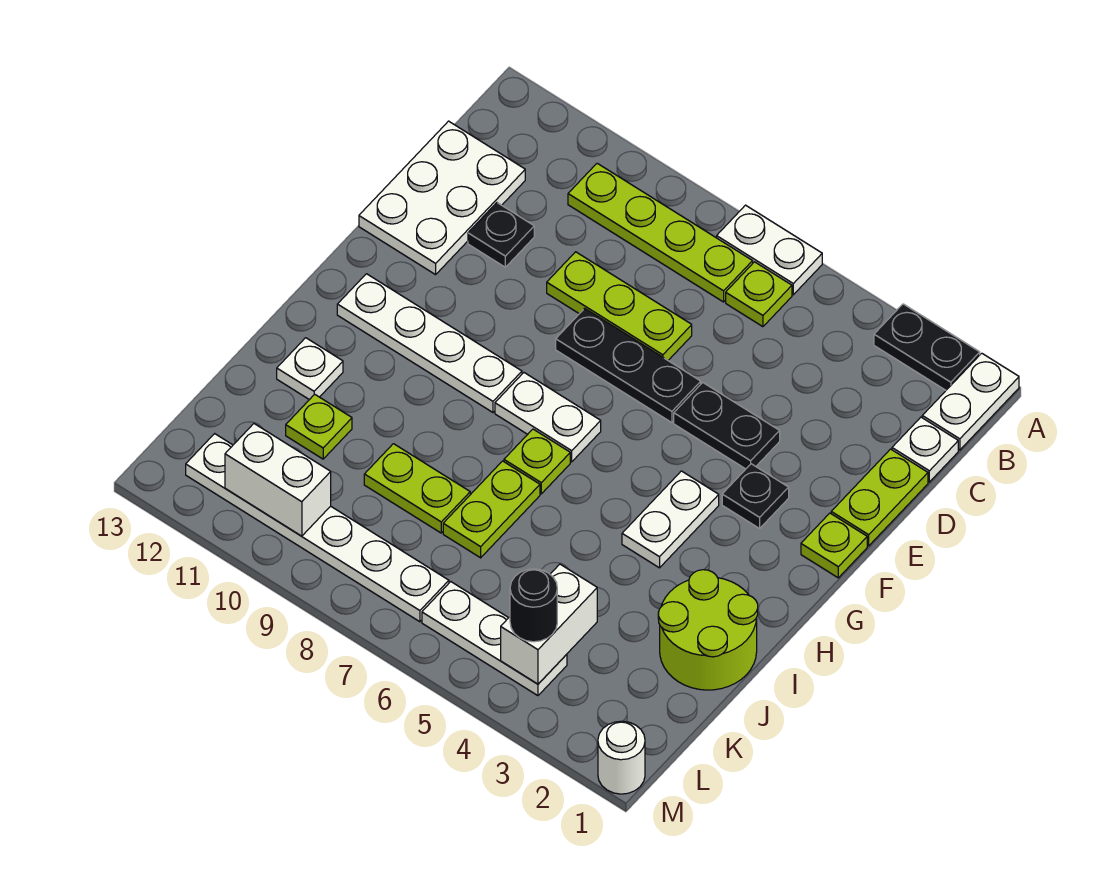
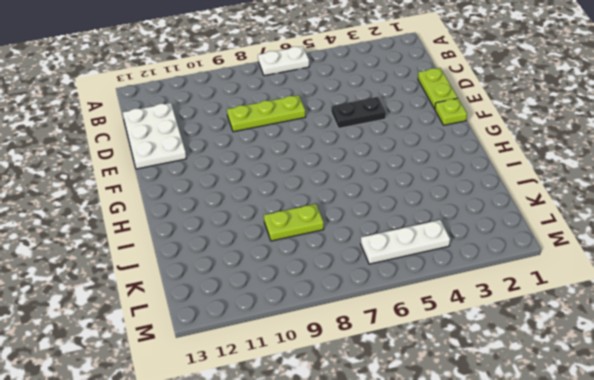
none -> white plate A1:B1 level 1
none -> black plate A2:A3 level 1
none -> lime plate B6 level 1

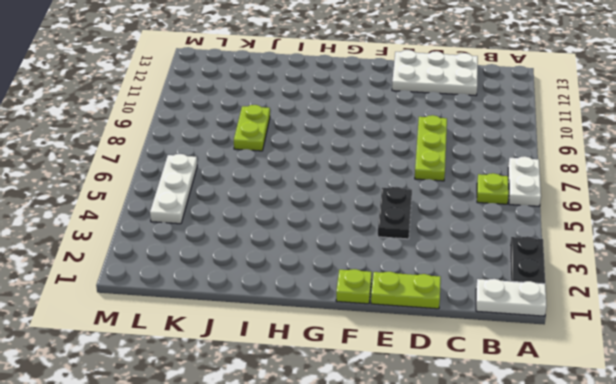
none -> lime plate B7:B10 level 1
none -> white plate C1 level 1
none -> black plate D11 level 1

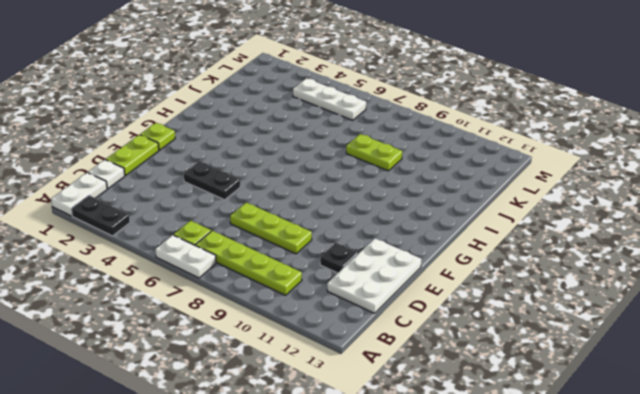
none -> black plate E6:E8 level 1
none -> black plate F3 level 1
none -> white plate G4:H4 level 1

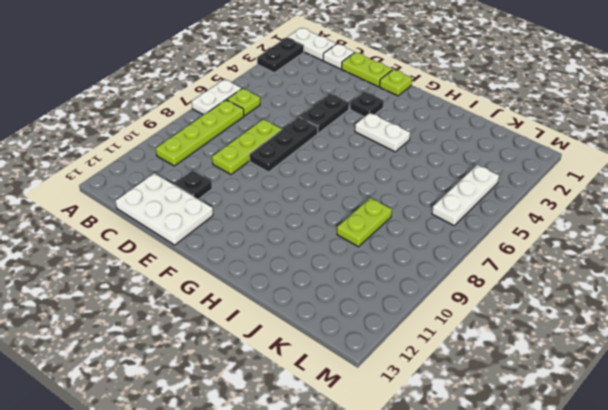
none -> white plate G7:G8 level 1
none -> white plate G9:G12 level 1
none -> lime plate H7 level 1

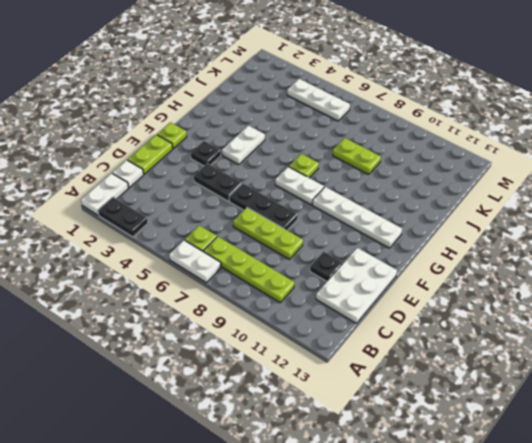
none -> lime round brick I1:J2 level 1
none -> lime plate I7:J7 level 1
none -> white plate I12 level 1

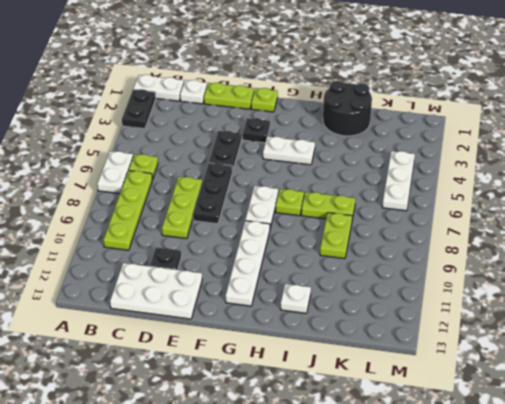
black round brick I1:J2 level 1 -> lime round brick I1:J2 level 1
none -> lime plate J11 level 1
none -> white plate L7:L12 level 1
none -> white round brick M1 level 1

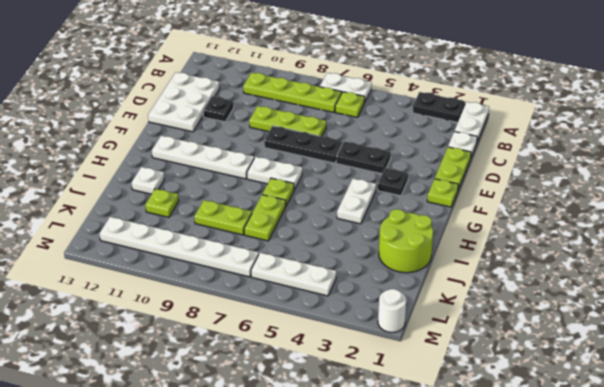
none -> white brick K4:L4 level 2
none -> white brick L10:L11 level 2
none -> black round brick L4 level 3

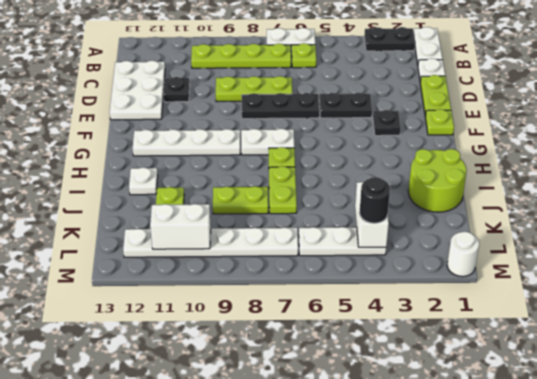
none -> white plate G4:H4 level 1

